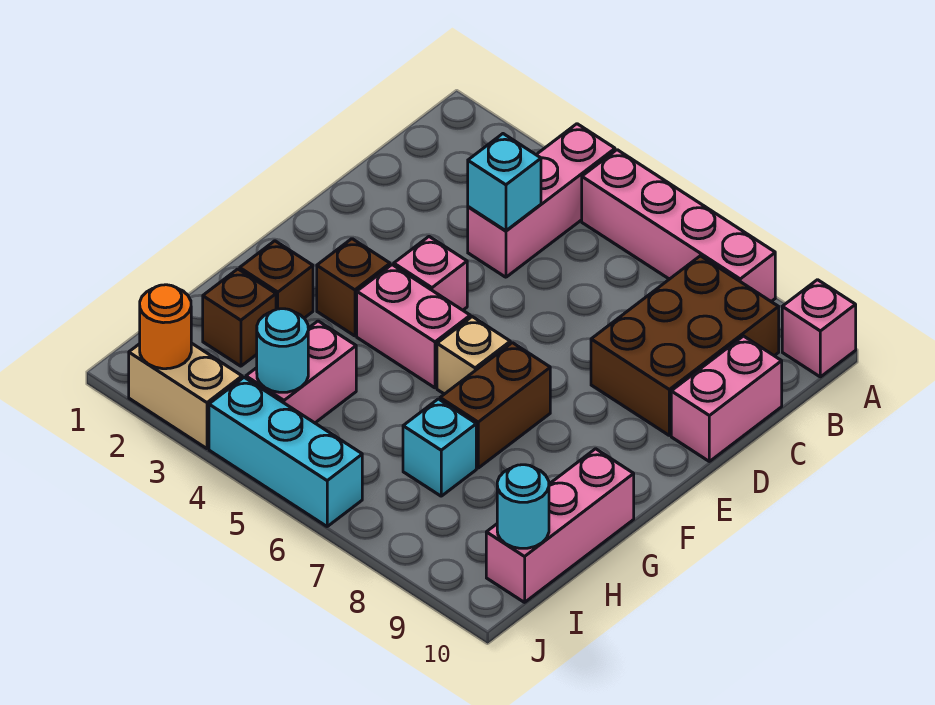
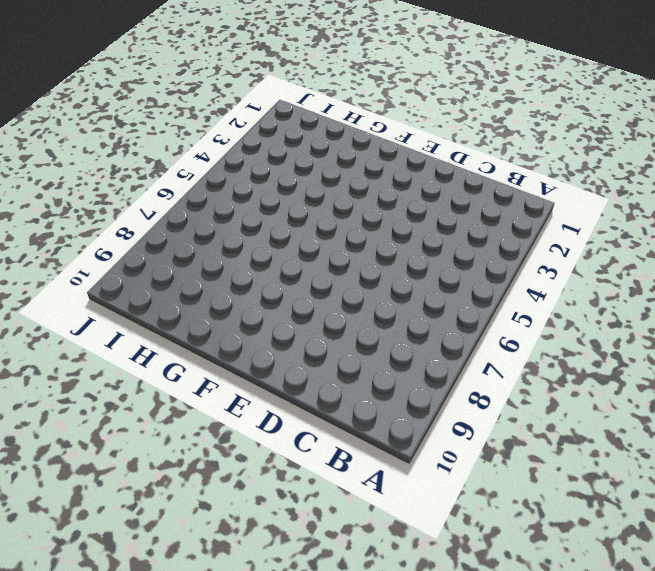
none -> pink brick A4:C4 level 1
none -> pink brick A5:A8 level 1
none -> pink brick A10 level 1

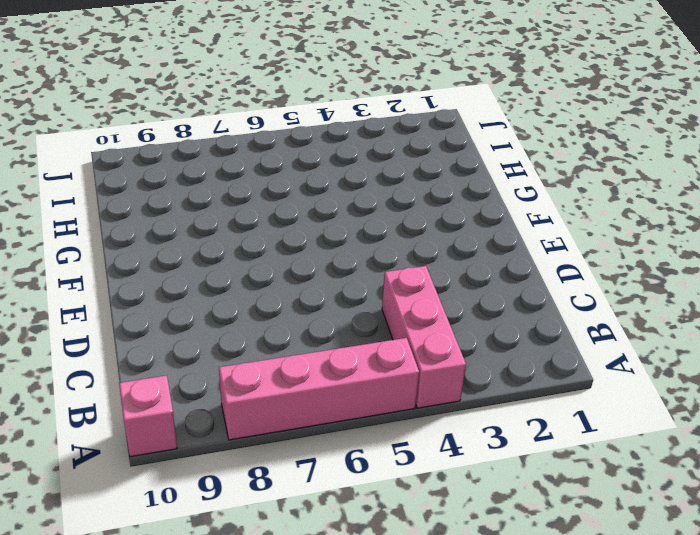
none -> brown brick B8:D9 level 1
none -> pink brick C10:D10 level 1
none -> pink brick E4 level 1

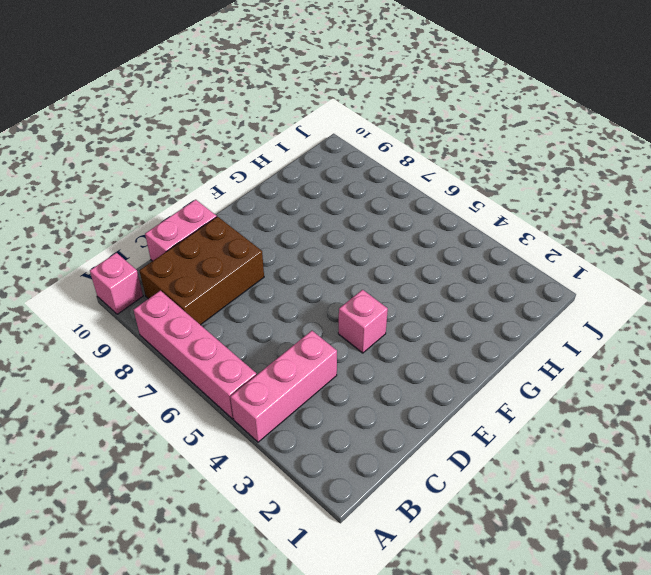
none -> brown brick F3 level 1
none -> pink brick F4:F5 level 1
none -> tan brick F6 level 1

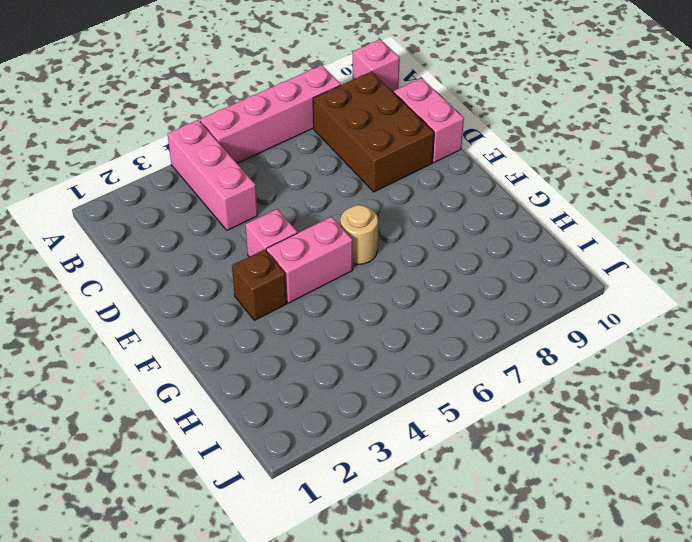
tan round brick F6 level 1 -> tan brick F6 level 1
none -> brown brick F7:G7 level 1
none -> brown brick G2 level 1
none -> pink brick G10:I10 level 1

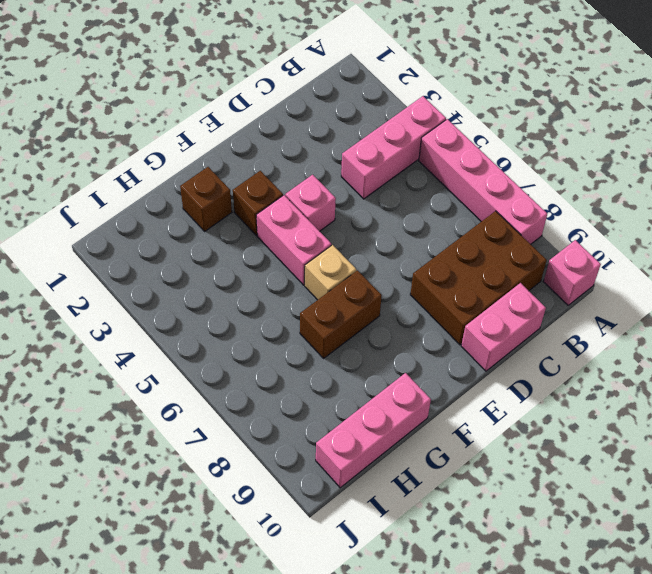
none -> brown brick H2 level 1
none -> pink brick H4:I4 level 1
none -> cyan brick H7 level 1

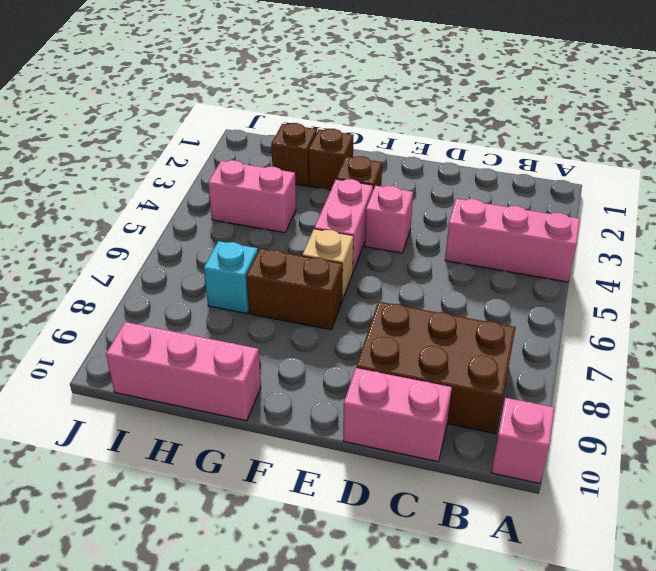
none -> pink brick A5:A8 level 1
none -> tan brick J2:J3 level 1
none -> cyan brick J4:J6 level 1

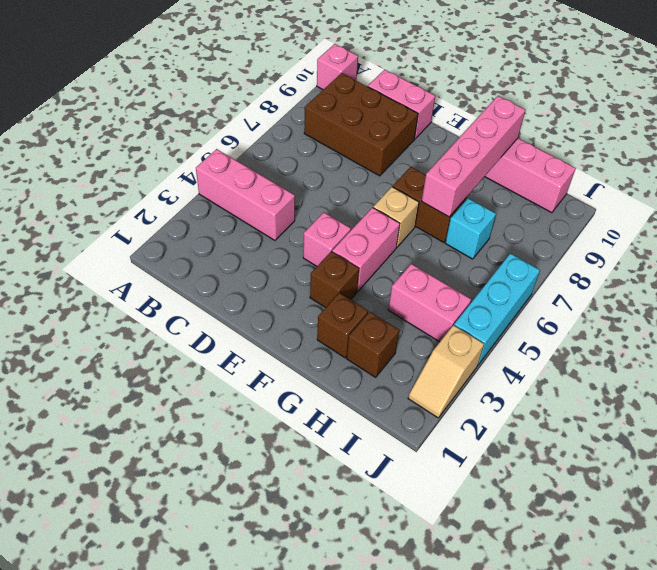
pink brick G7:G10 level 2 -> pink brick A5:A8 level 1
tan slope J2:J3 level 1 top 3 -> tan brick J2:J3 level 1
none -> cyan brick C4 level 2
none -> cyan round brick I4 level 2
none -> cyan round brick I10 level 2

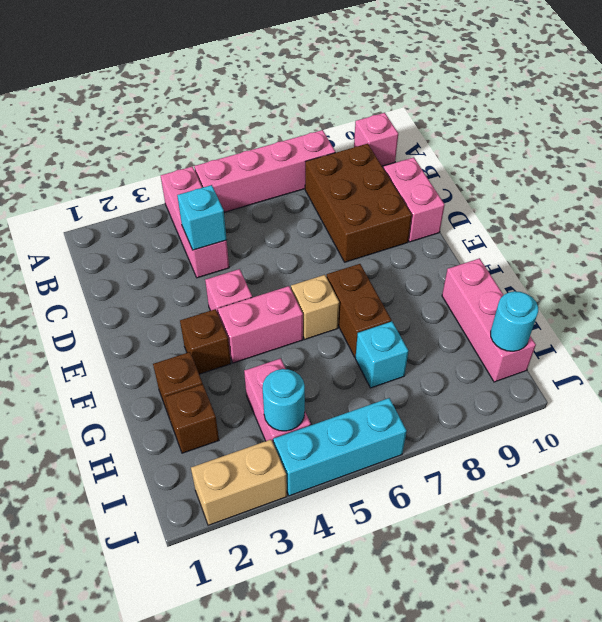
none -> orange round brick J2 level 2

